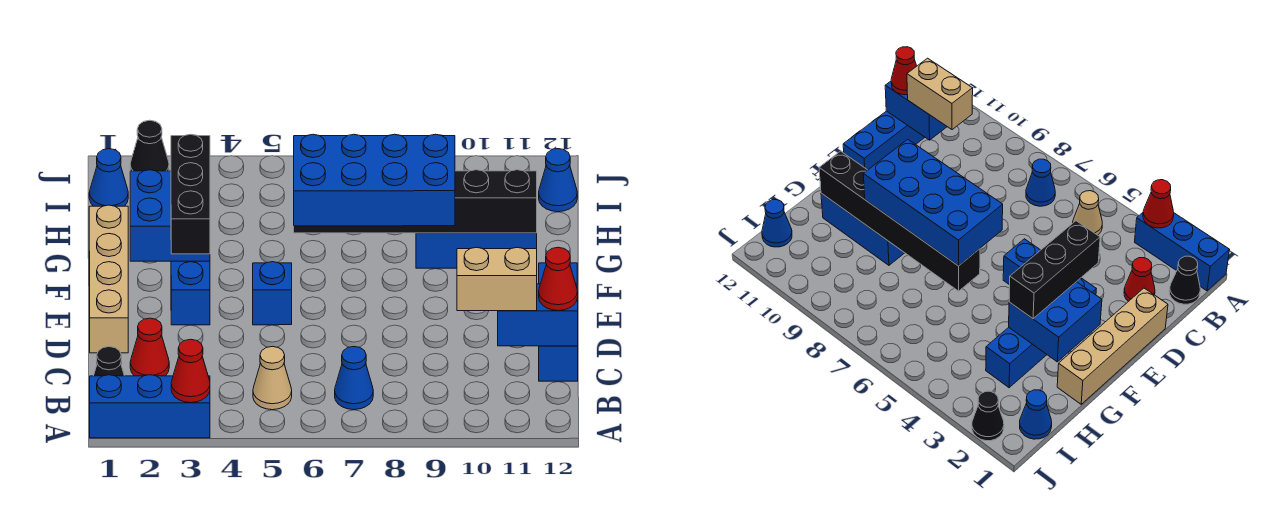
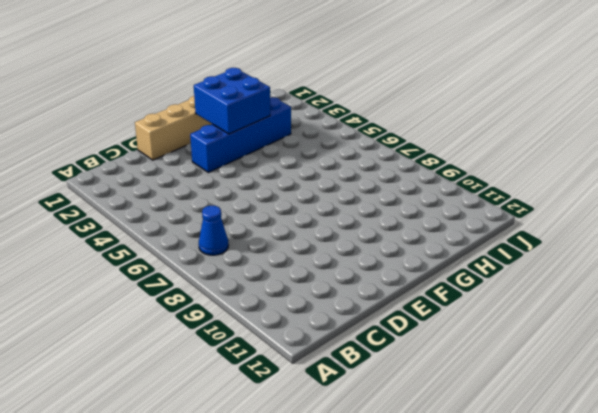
none -> blue brick A1:A3 level 1
none -> black cone B1 level 1
none -> tan cone B5 level 1

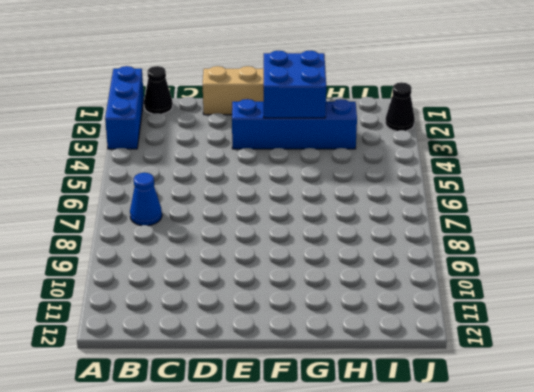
none -> tan cone B5 level 1
none -> red cone C2 level 1
none -> blue brick C12:E12 level 1

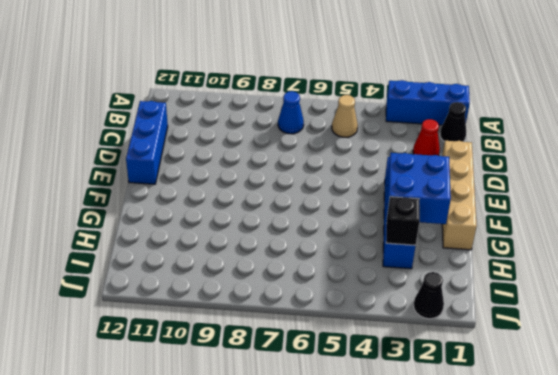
black brick H3 level 2 -> none
none -> blue brick E5 level 1
none -> blue brick G9:G11 level 1
none -> blue cone I1 level 1

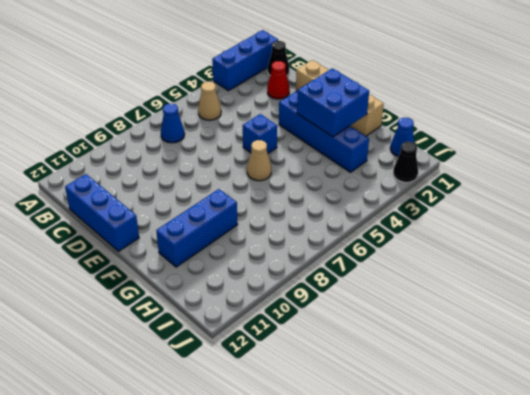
tan cone F6 level 1 -> none
none -> blue cone I12 level 1
none -> red cone A3 level 2
none -> blue brick C11:C12 level 2

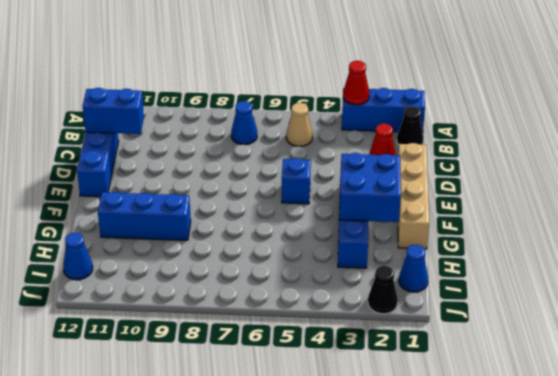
none -> black brick G6:G11 level 2
none -> tan brick C10:C11 level 3
none -> red cone C12 level 3

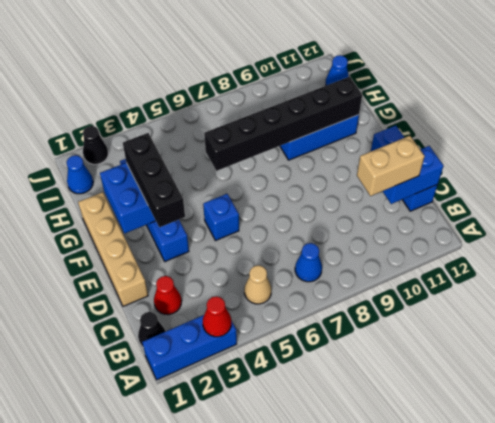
none -> red cone C12 level 3
none -> blue brick F6:G9 level 3

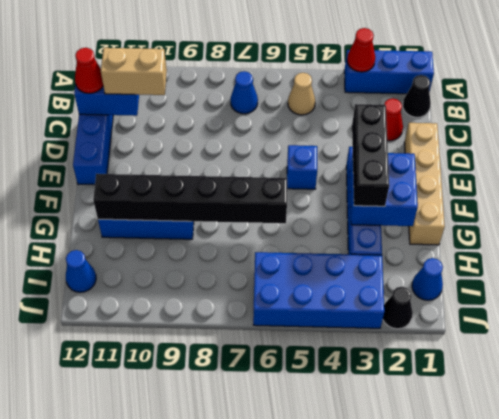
blue brick I3:J6 level 1 -> blue brick F6:G9 level 3

